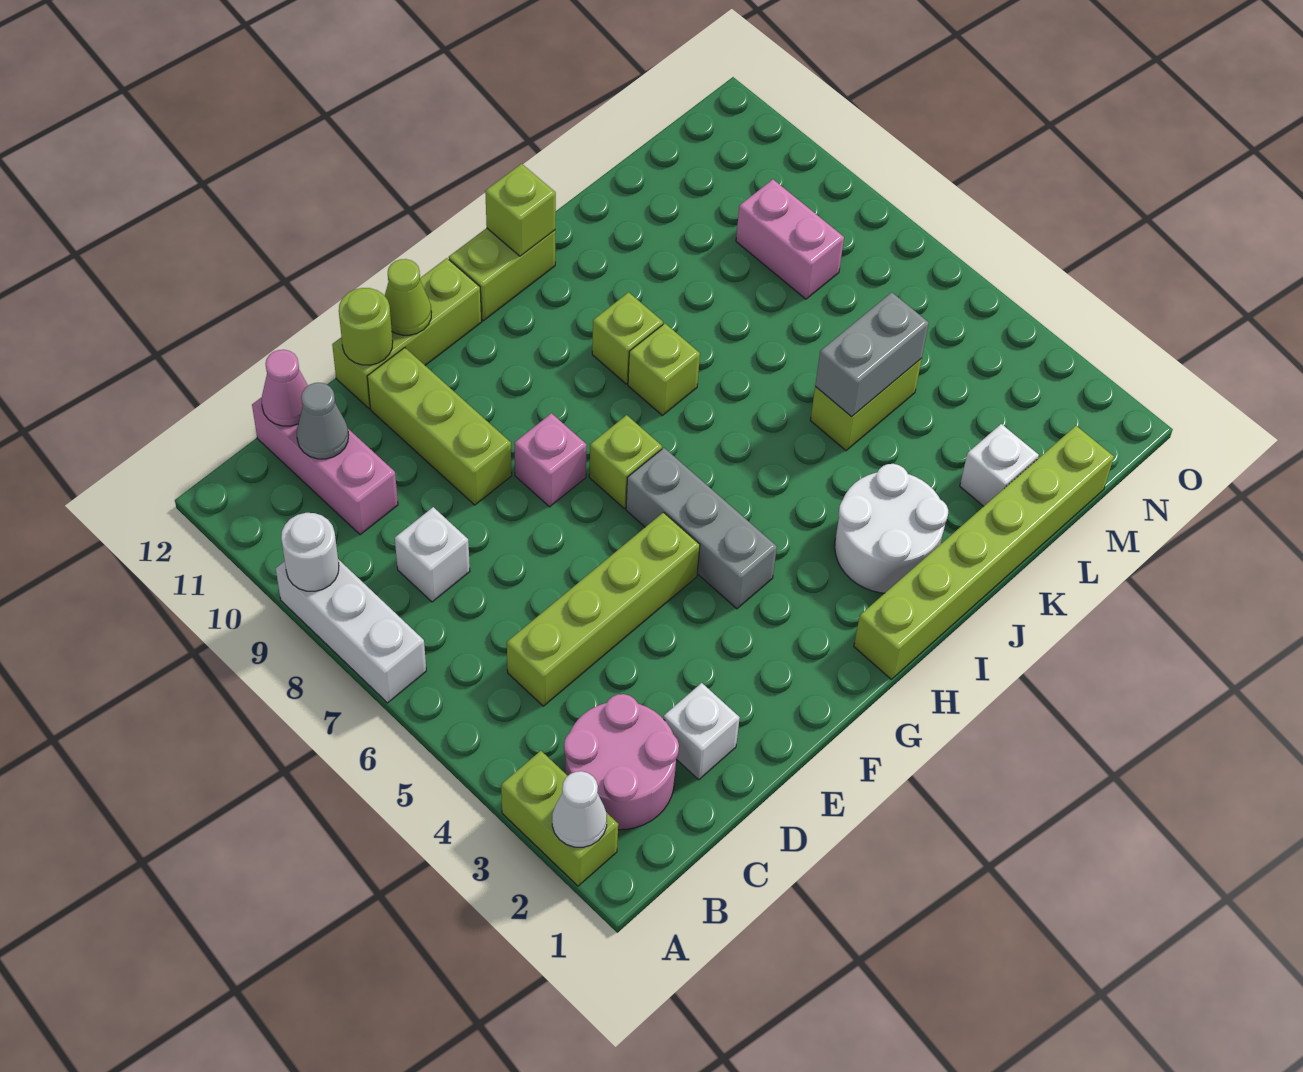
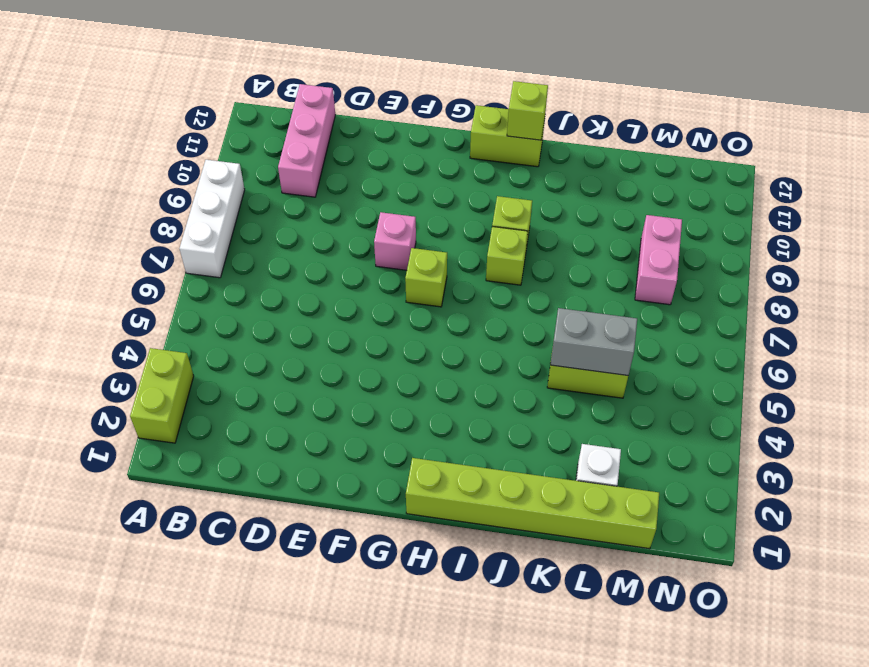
none -> pink round brick B2:C3 level 1
none -> lime brick C5:F5 level 1
none -> white brick C8 level 1

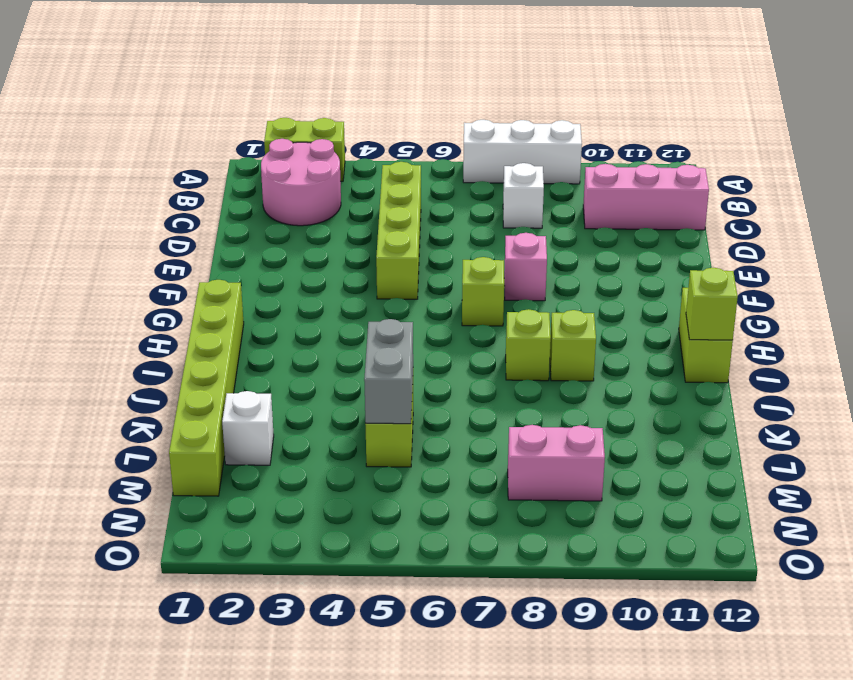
none -> white brick D2 level 1
none -> lime brick E9:E11 level 1
none -> lime brick E12:G12 level 1

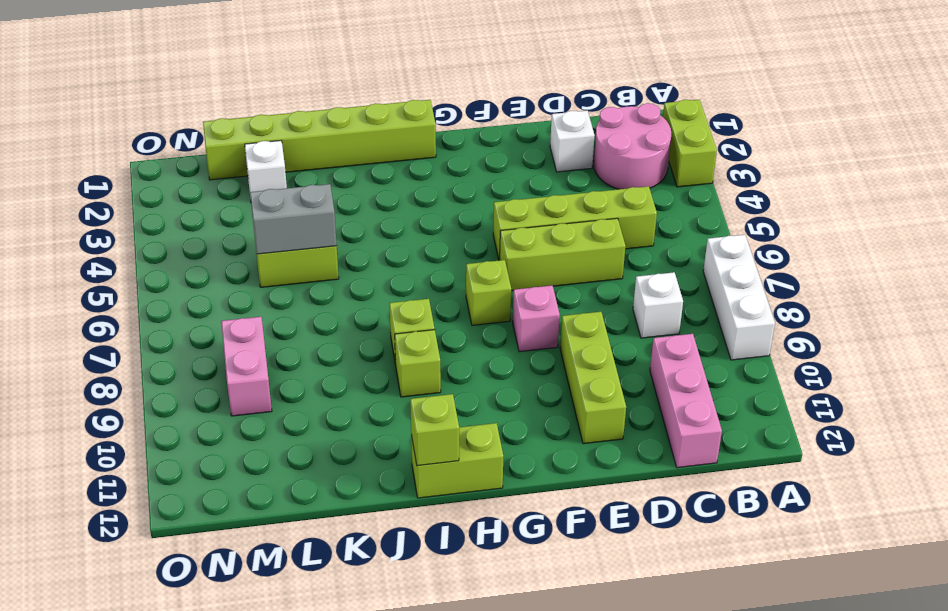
lime brick D6:F6 level 1 -> lime brick E12:G12 level 1
none -> grey brick G4:G6 level 1
none -> white round brick I2:J3 level 1
none -> white cone A2 level 2

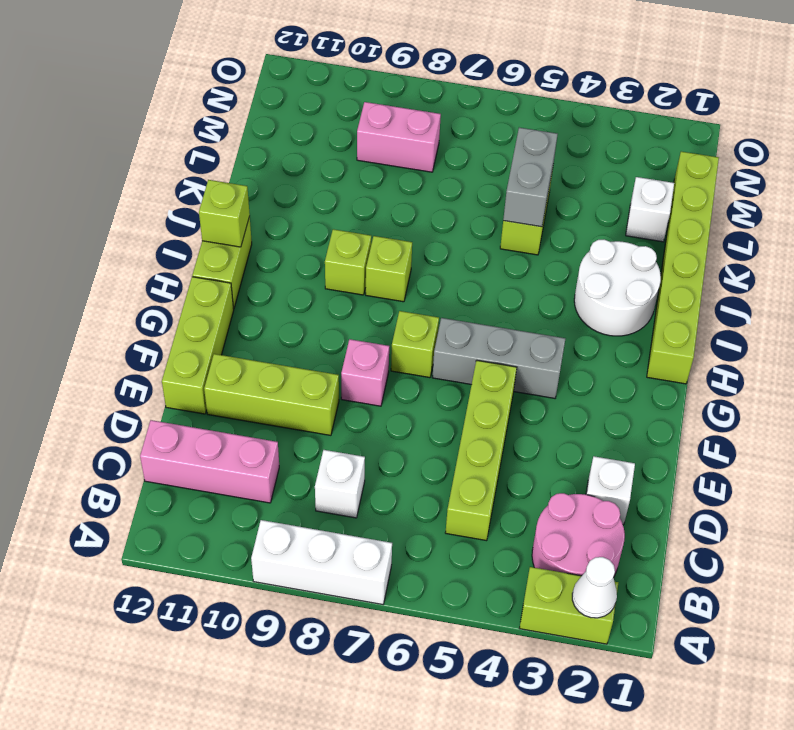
none -> white round brick A9 level 2
none -> grey cone C11 level 2
none -> pink cone C12 level 2

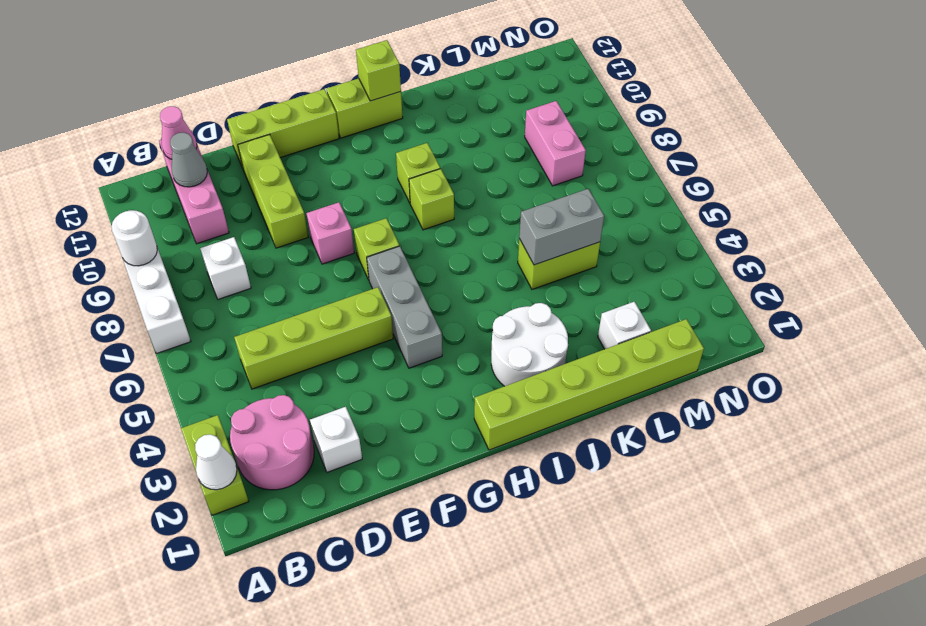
none -> lime round brick E12 level 2
none -> lime cone F12 level 2

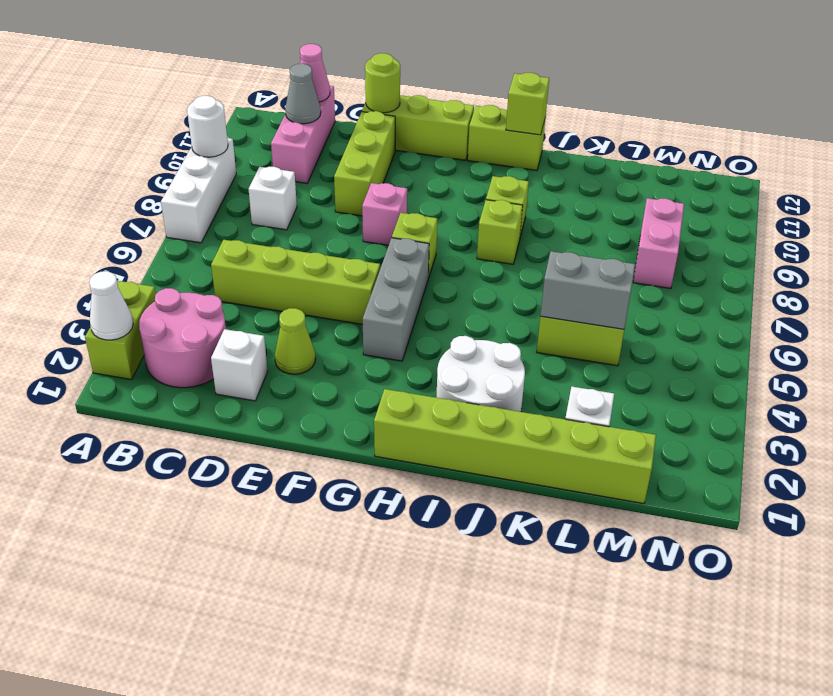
lime cone E3 level 1 -> lime cone F12 level 2

